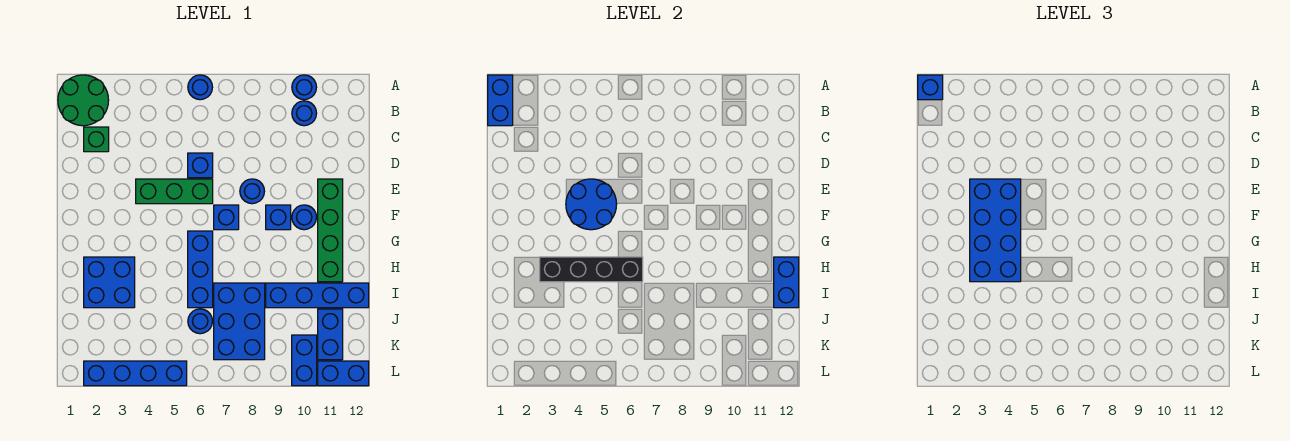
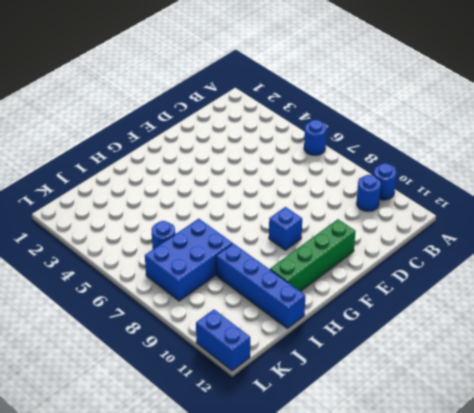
none -> green round brick A1:B2 level 1
none -> green brick C2 level 1
none -> blue brick D6 level 1

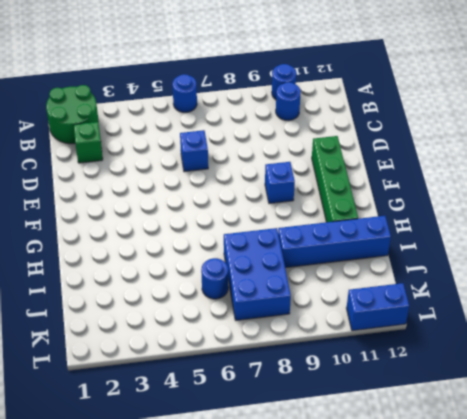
none -> green brick E4:E6 level 1
none -> blue round brick E8 level 1
none -> blue brick F7 level 1

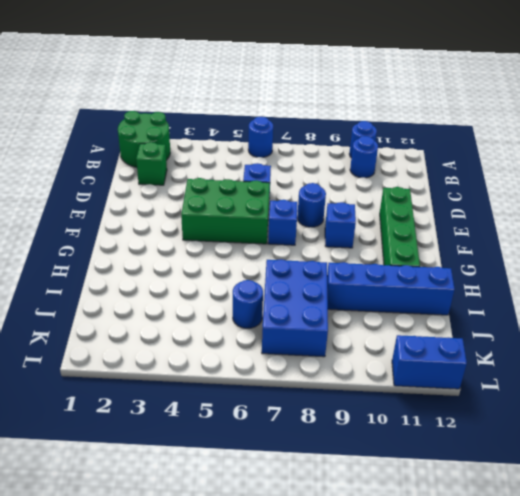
green brick E4:F6 level 1 -> green brick E4:E6 level 1
none -> blue round brick F10 level 1
none -> blue brick G6:I6 level 1
none -> blue brick H2:I3 level 1

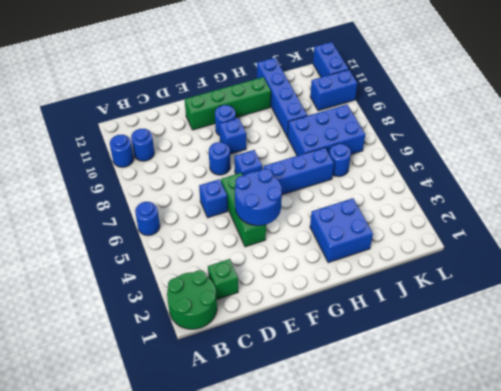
none -> blue brick J11:K11 level 1
none -> blue brick L2:L5 level 1
none -> blue brick A1:B1 level 2

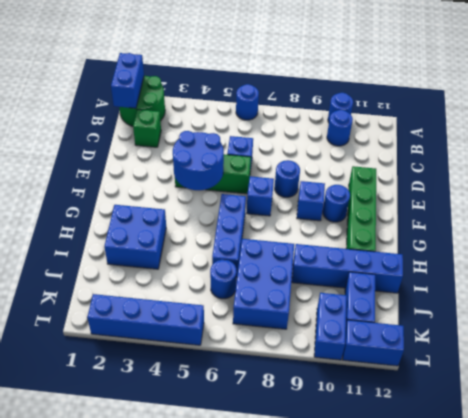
none -> black brick H3:H6 level 2
none -> blue brick H12:I12 level 2
none -> blue brick A1 level 3

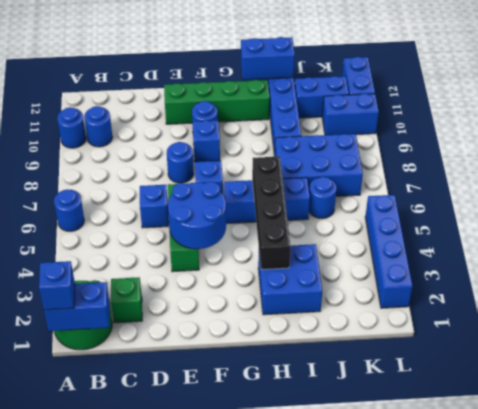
none -> blue brick E3:H4 level 3

